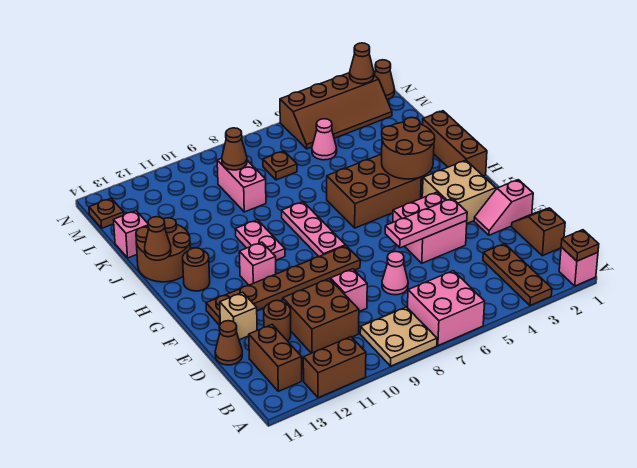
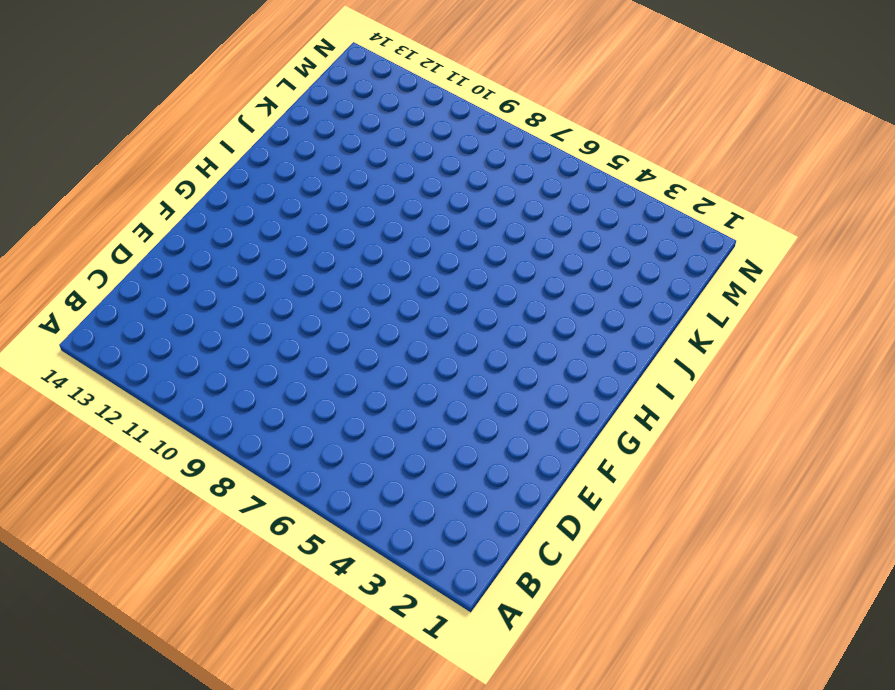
none -> pink brick A1 level 1
none -> brown plate A3:C3 level 1
none -> pink brick A6:B7 level 1
none -> tan plate A8:B9 level 1

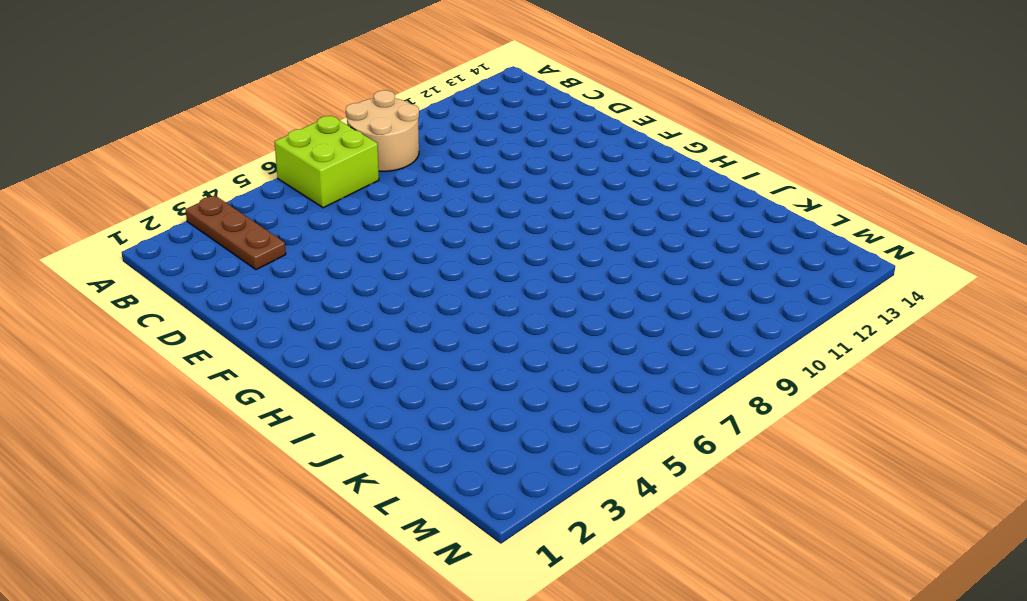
lime brick A6:B7 level 1 -> pink brick A6:B7 level 1
tan round brick A8:B9 level 1 -> tan plate A8:B9 level 1
none -> pink brick A1 level 1
none -> brown brick A11:A12 level 1
none -> brown brick B13:C13 level 1
none -> brown slope C1:D1 level 1 top C

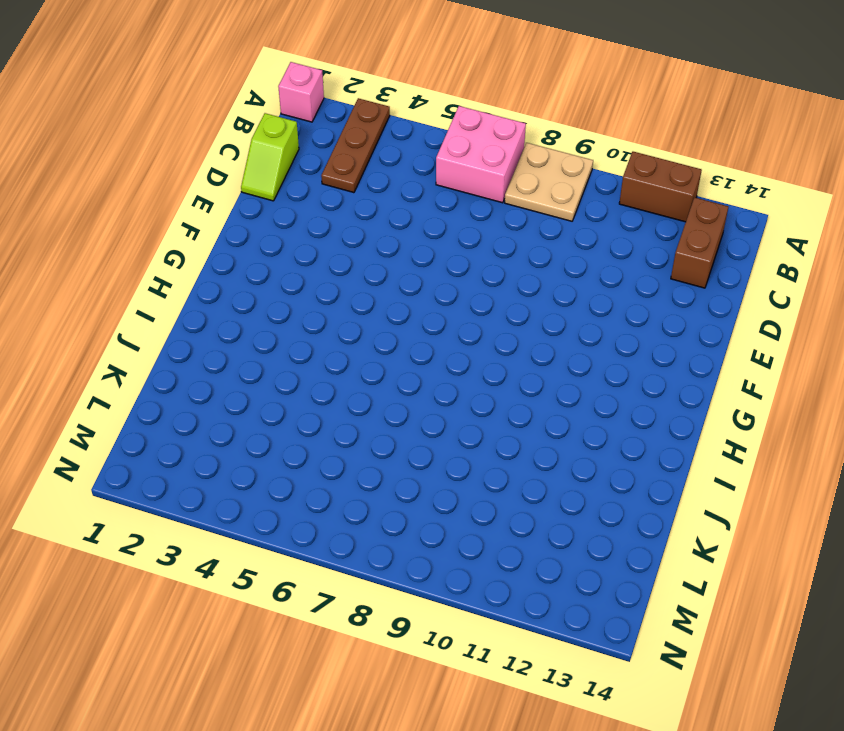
lime slope C1:D1 level 1 top C -> brown slope C1:D1 level 1 top C
none -> brown brick C10:D11 level 1
none -> pink cone D7 level 1
none -> pink brick D9 level 1
none -> brown round brick D12 level 1

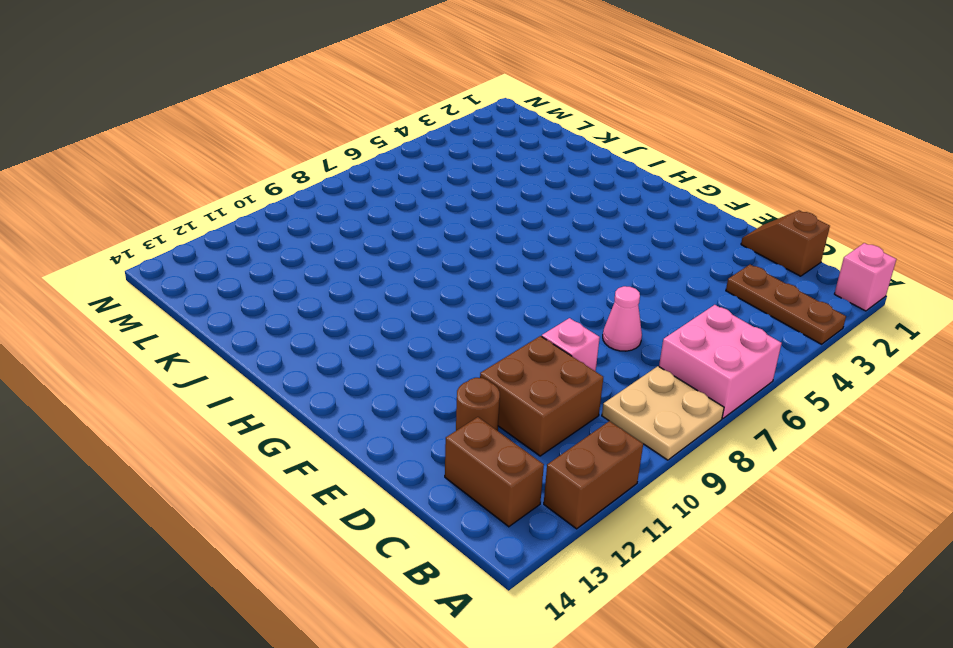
none -> brown cone D14 level 1
none -> pink slope E1:E2 level 1 top 1
none -> pink brick E4:F5 level 1
none -> tan brick E13 level 1

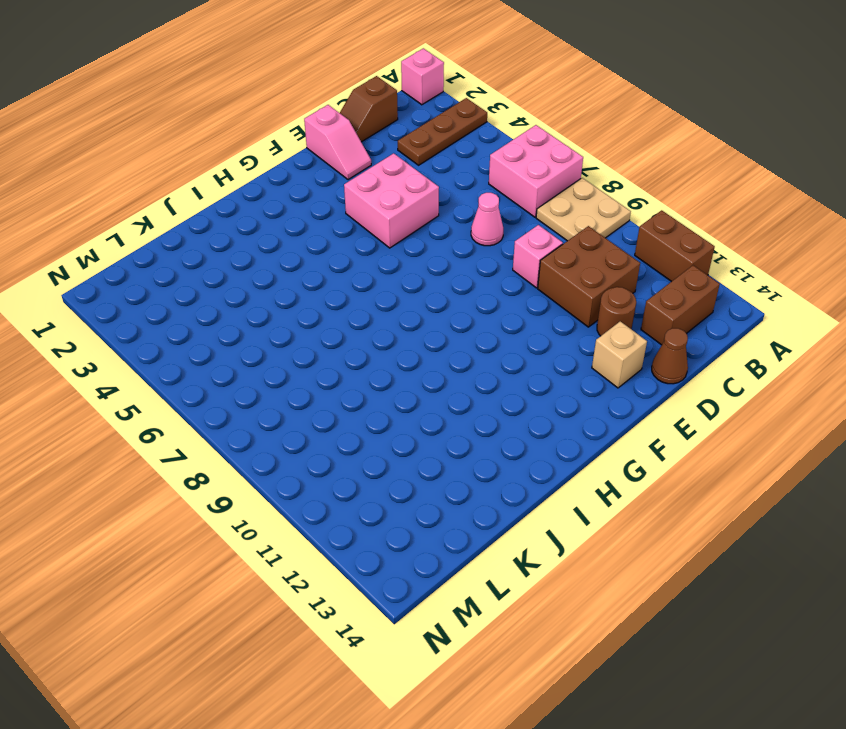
none -> tan brick F2:G3 level 1
none -> brown plate F8:F13 level 1
none -> pink plate G8:I8 level 1
none -> pink brick G11 level 1

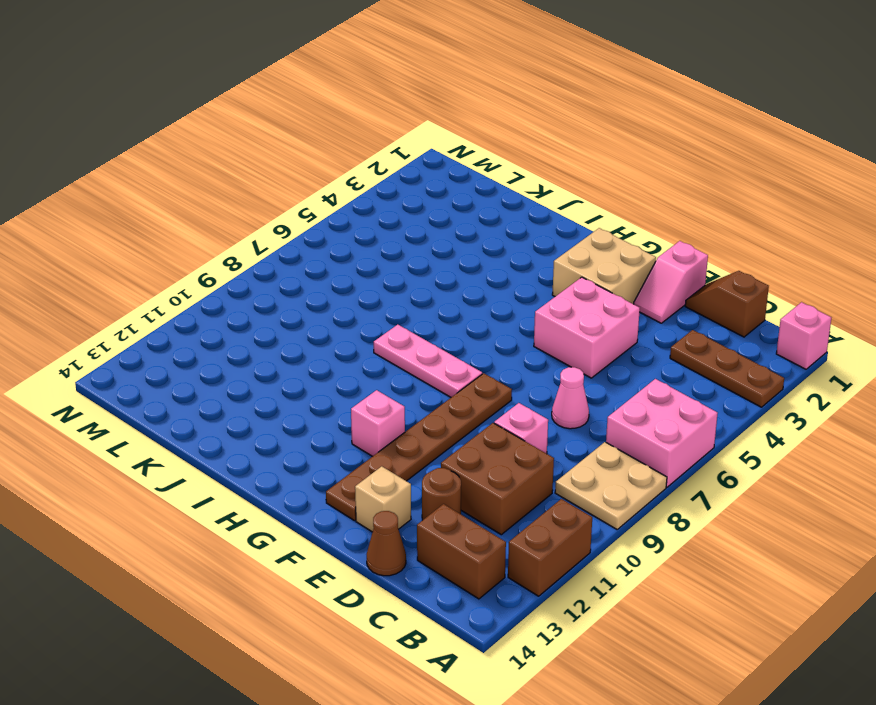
none -> brown brick H1:J1 level 1
none -> brown brick H4:I6 level 1
none -> pink plate H10:I10 level 1
none -> brown round brick H13 level 1

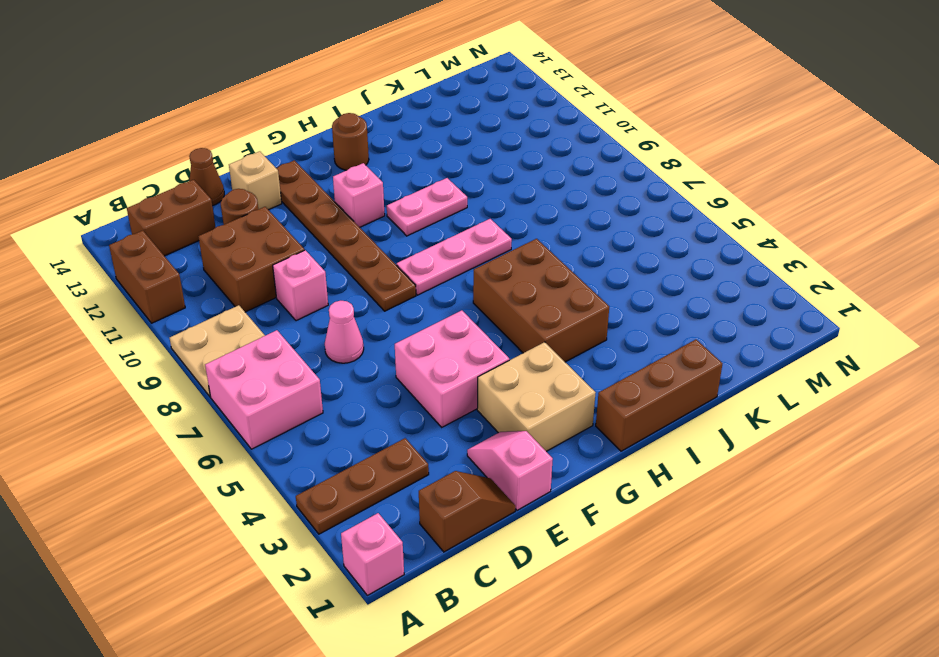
none -> brown round brick I13:J14 level 1
none -> pink brick K9:L9 level 1
none -> pink brick K14 level 1
none -> pink cone L5 level 1

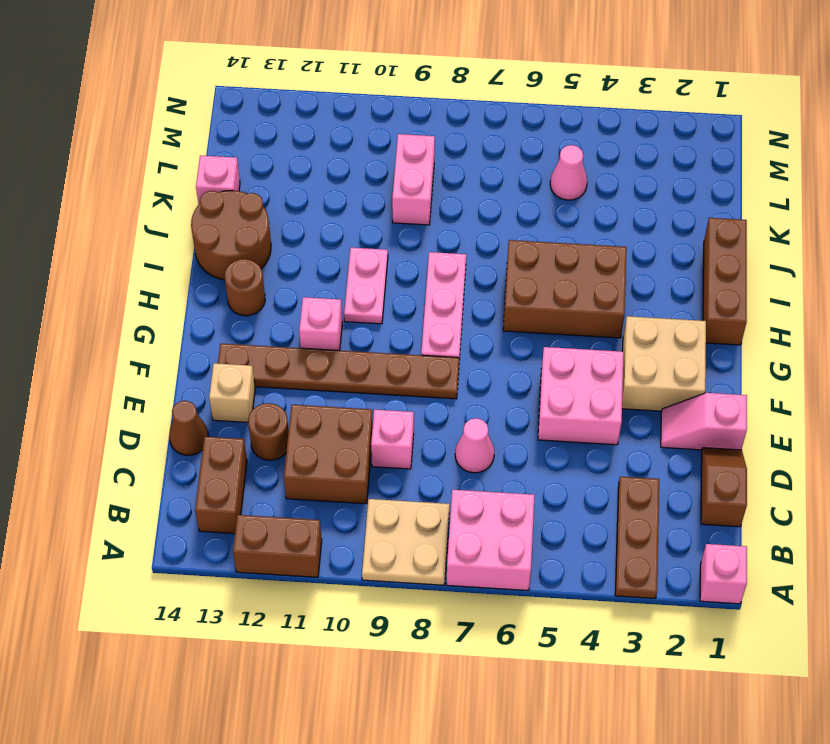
none -> brown plate L7 level 1
none -> brown slope M2:N5 level 1 top N
none -> brown plate M14 level 1
none -> brown cone N1 level 1

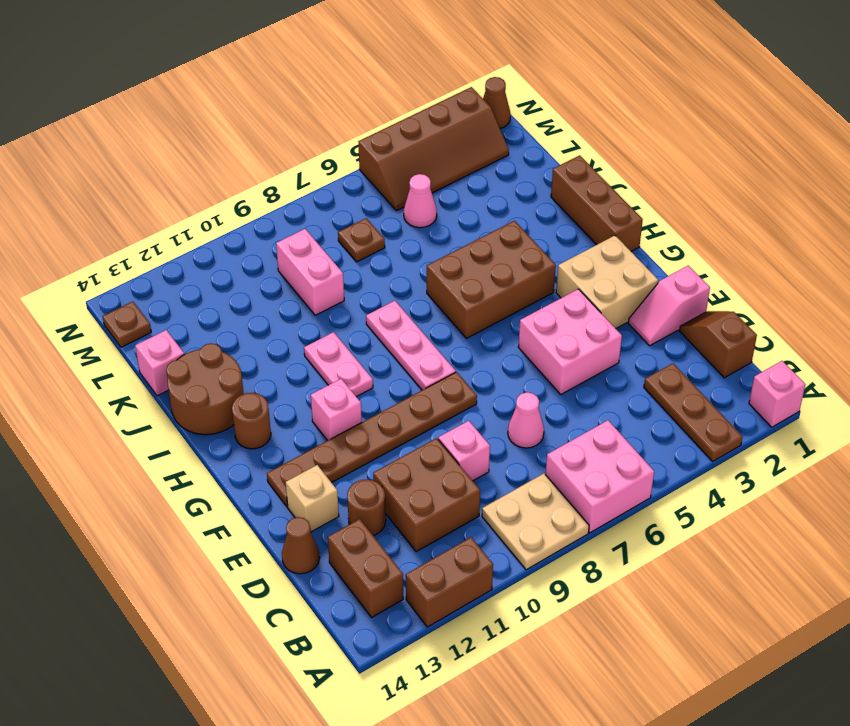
none -> brown plate A1 level 2
none -> pink plate E4:E6 level 2
none -> brown round brick H3:I4 level 2
none -> brown cone I14 level 2

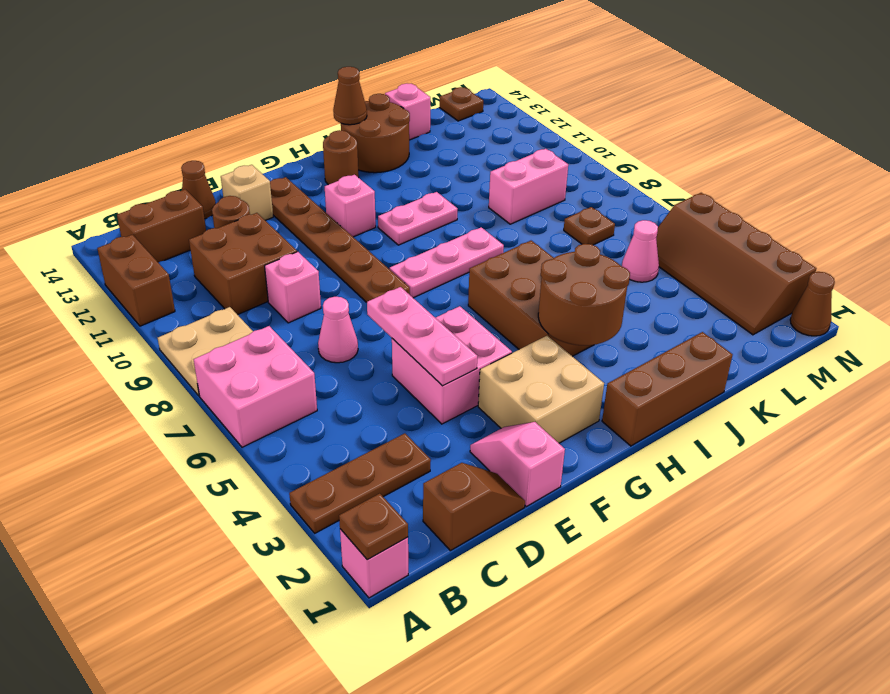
none -> brown cone L9 level 2
none -> brown cone N2 level 2

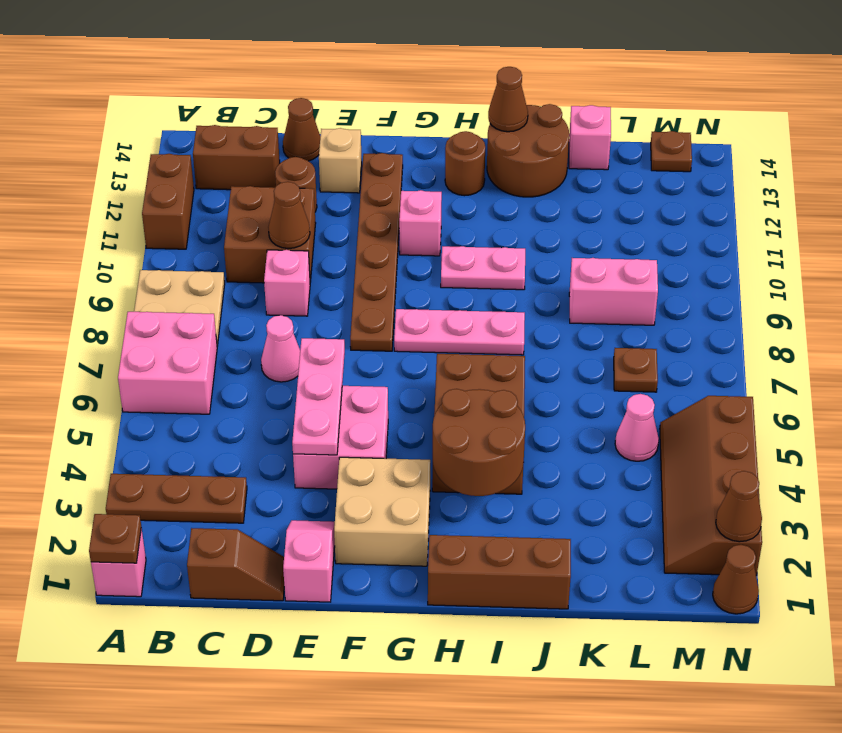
brown cone D10 level 2 -> brown cone L9 level 2

